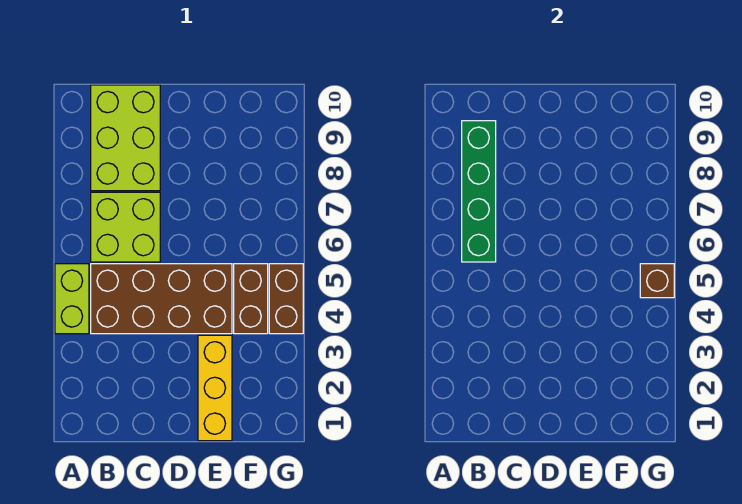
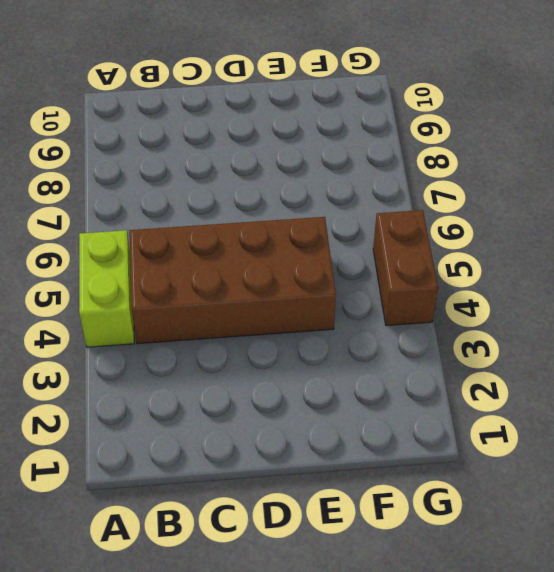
none -> lime brick B6:C7 level 1
none -> lime brick B8:C10 level 1

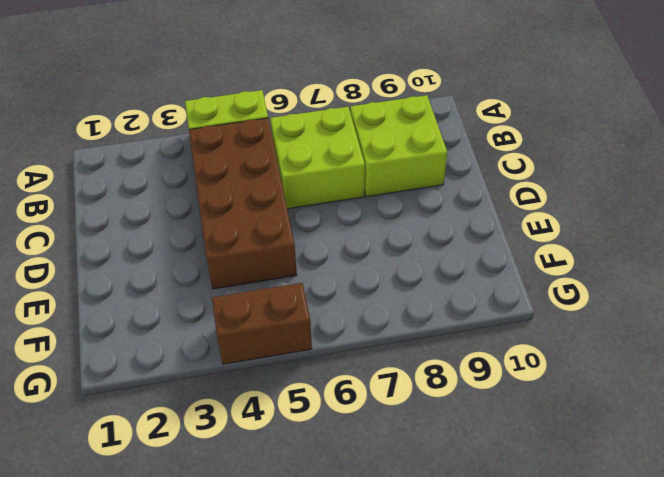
lime brick B8:C9 level 1 -> lime brick B8:C10 level 1
none -> yellow brick E1:E3 level 1
none -> brown brick F4:F5 level 1

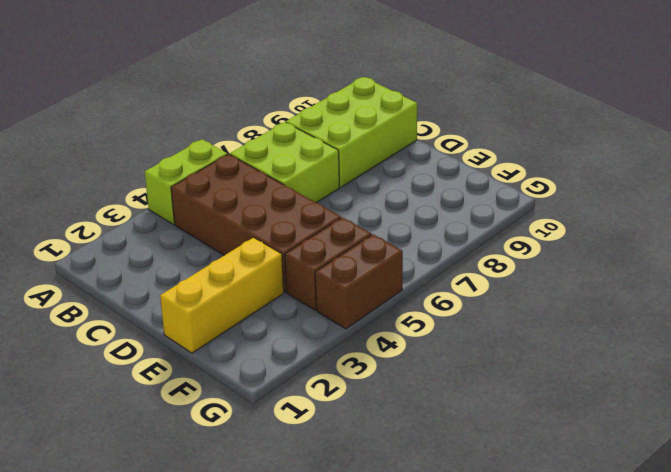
none -> green brick B6:B9 level 2
none -> brown brick G5 level 2

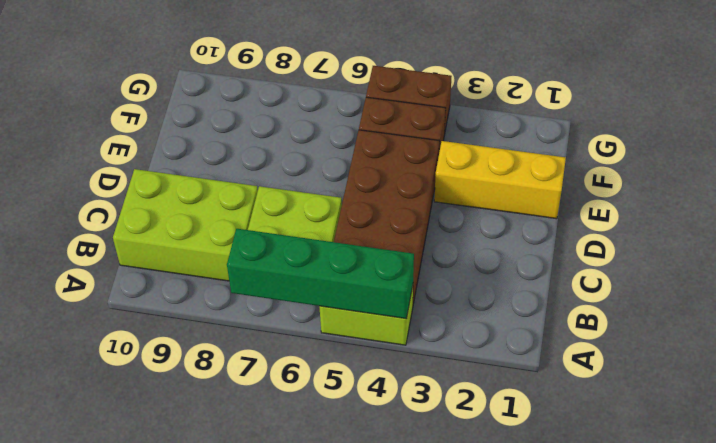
green brick A4:A7 level 2 -> green brick B6:B9 level 2
none -> brown brick G5 level 2

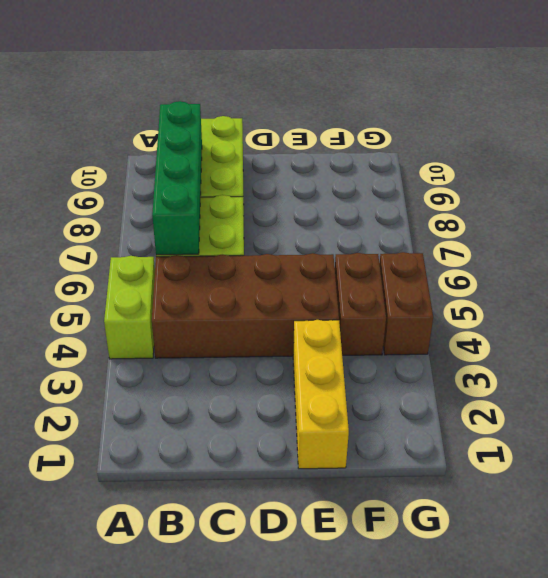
none -> brown brick G5 level 2

